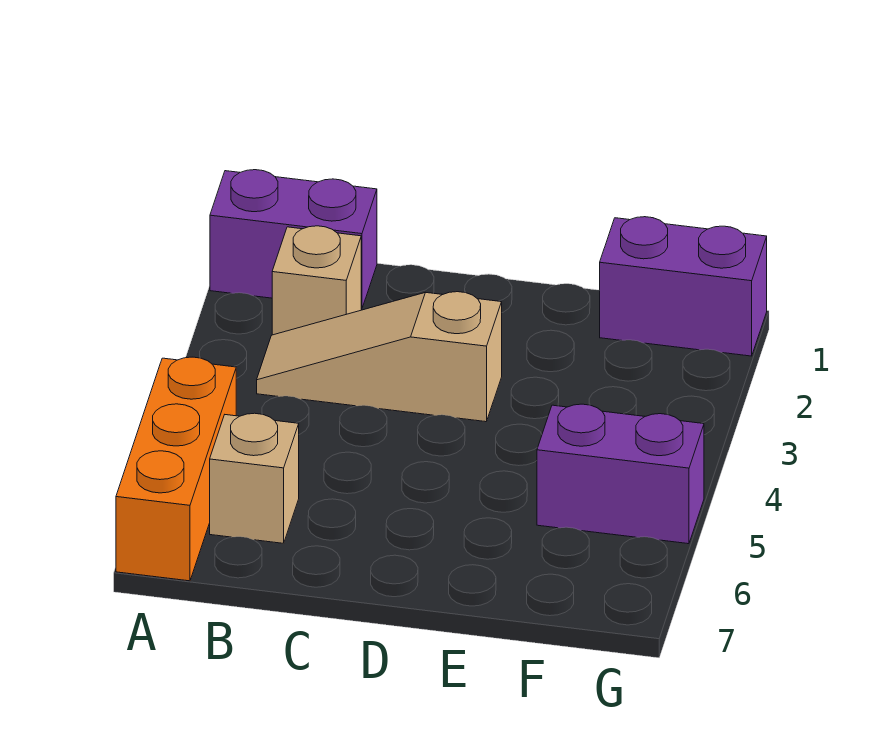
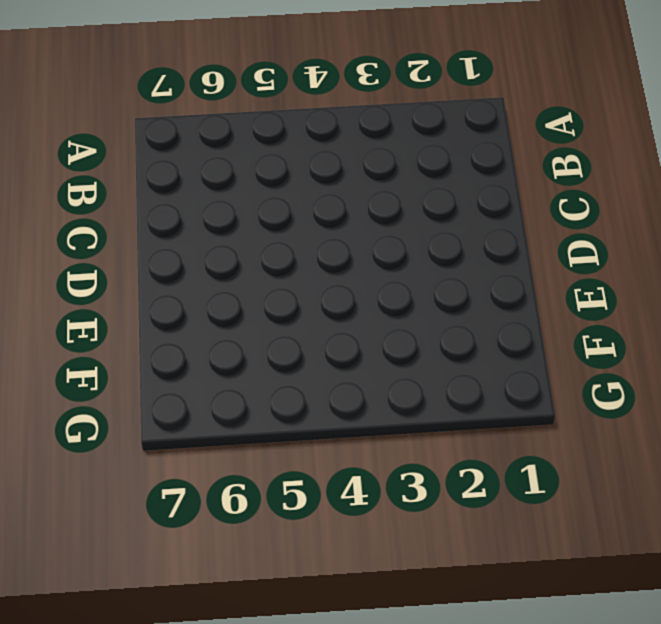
none -> purple brick A1:B1 level 1
none -> orange brick A5:A7 level 1

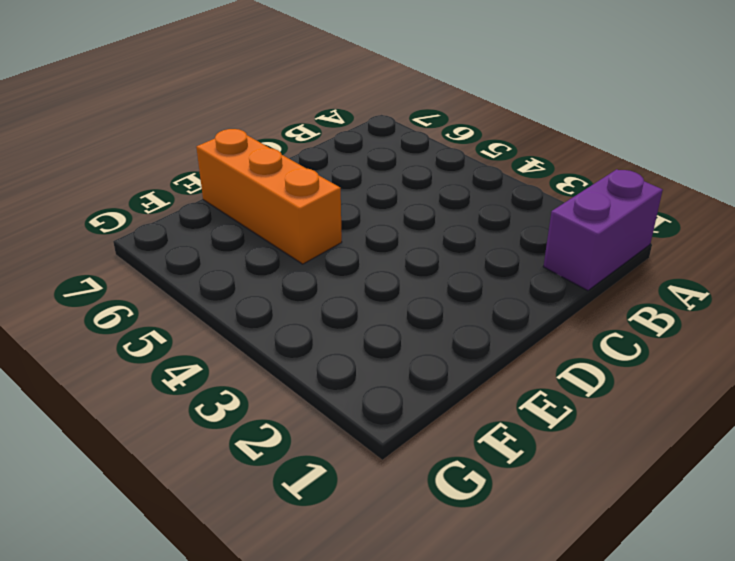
orange brick E5:E7 level 1 -> orange brick A5:A7 level 1
none -> tan brick B2 level 1
none -> tan slope B3:D3 level 1 top D

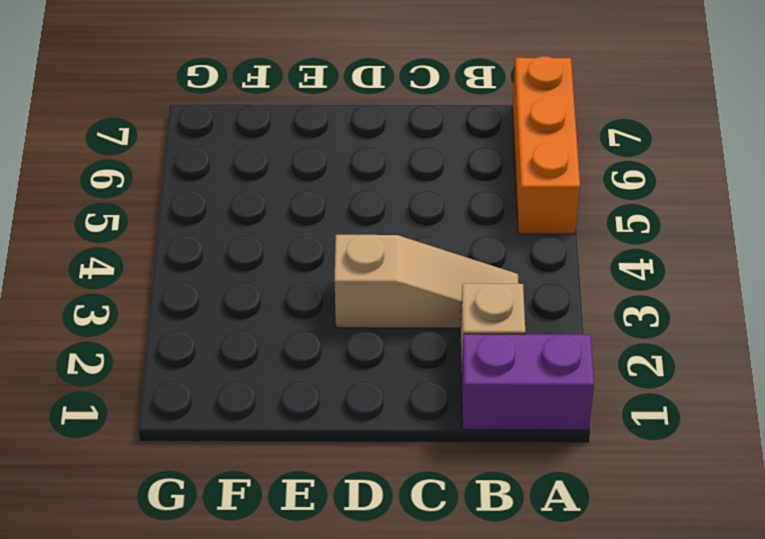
none -> tan brick B6 level 1
none -> purple brick F1:G1 level 1

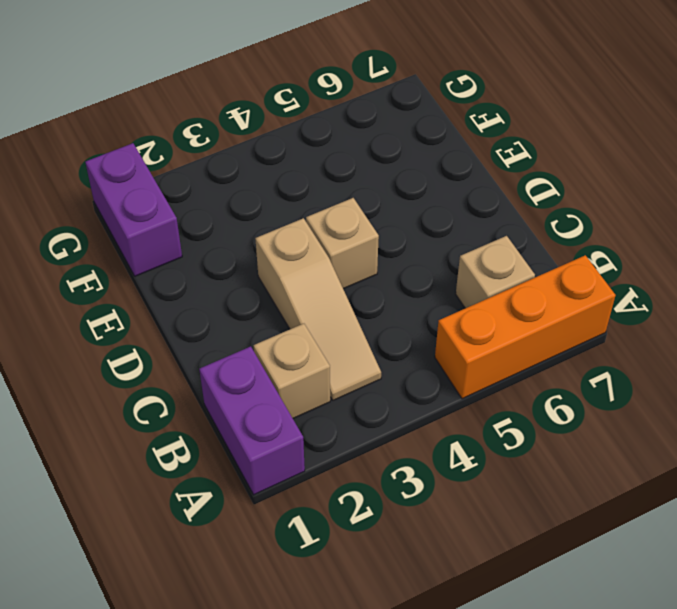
tan brick D4 level 1 -> none
none -> purple brick F5:G5 level 1

